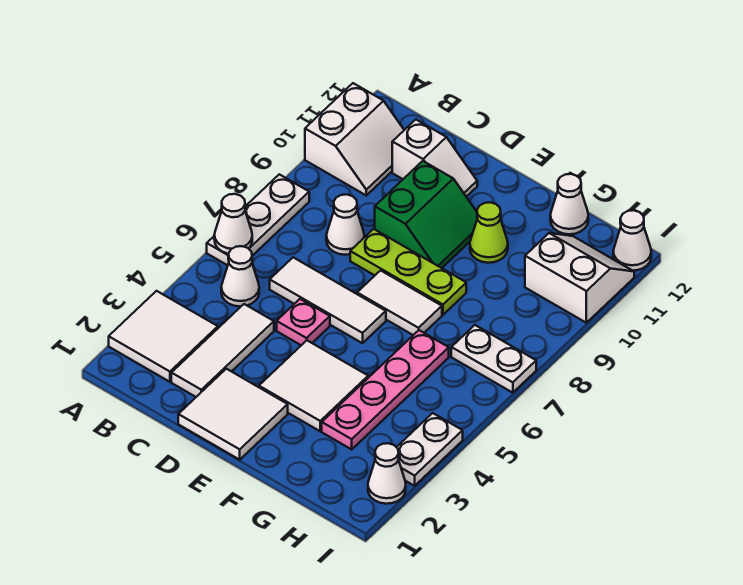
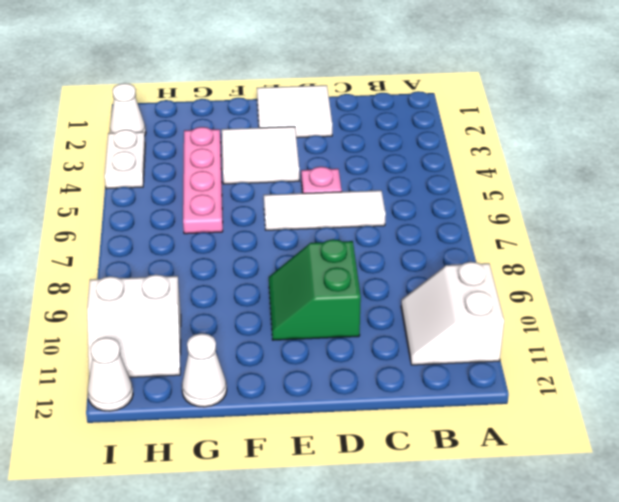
none -> white tile A2:B3 level 1
none -> white plate A6:A8 level 1
none -> white cone B5 level 1

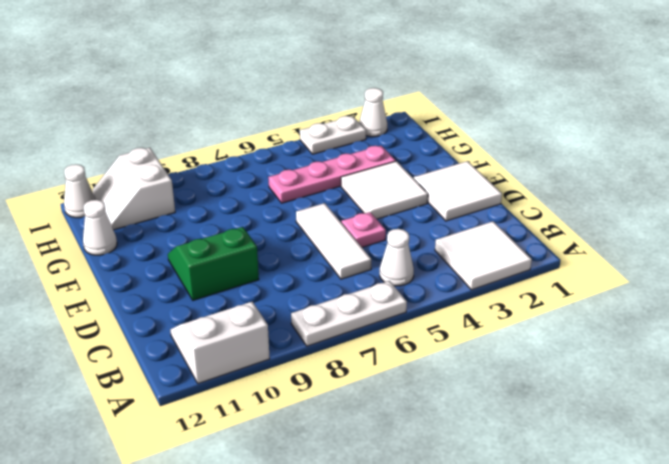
none -> white tile C2:C4 level 1
none -> white cone C8 level 1
none -> white slope C11:D11 level 1 top C

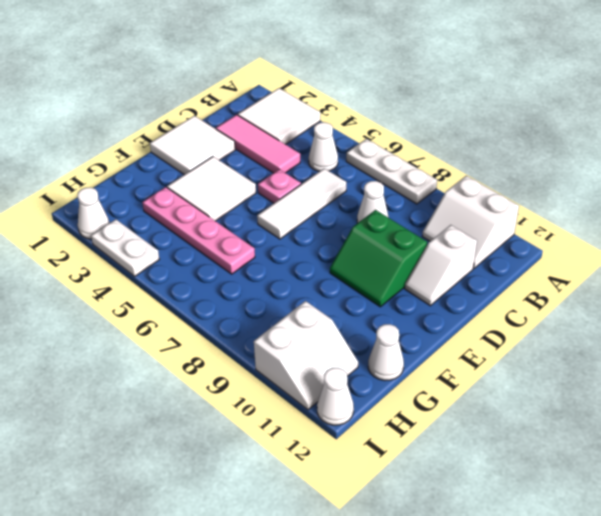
pink tile C2:C4 level 1 -> white tile C2:C4 level 1
none -> lime plate D8:F8 level 1
none -> white tile E7:F7 level 1
none -> lime cone F10 level 1

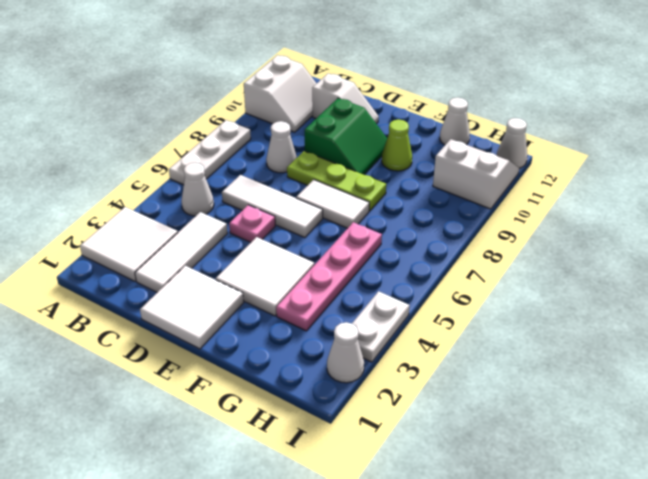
none -> white plate H7:I7 level 1
none -> white cone A6 level 2

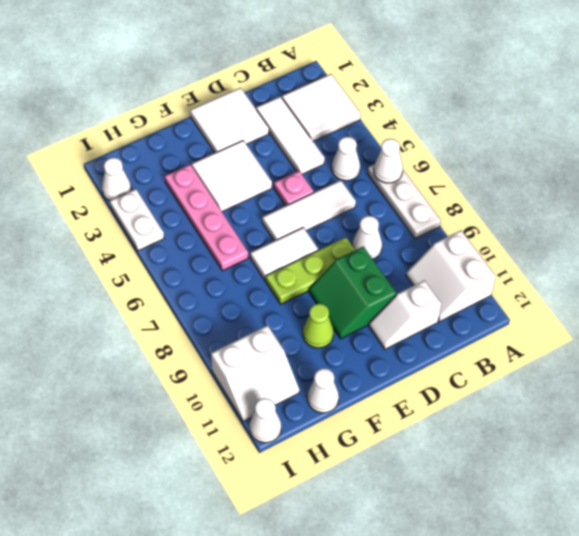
none -> white plate H7:I7 level 1

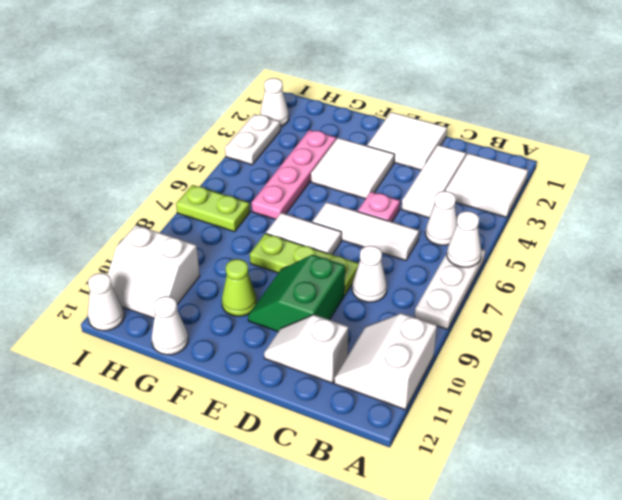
lime plate H7:I7 level 1 -> white plate H7:I7 level 1

